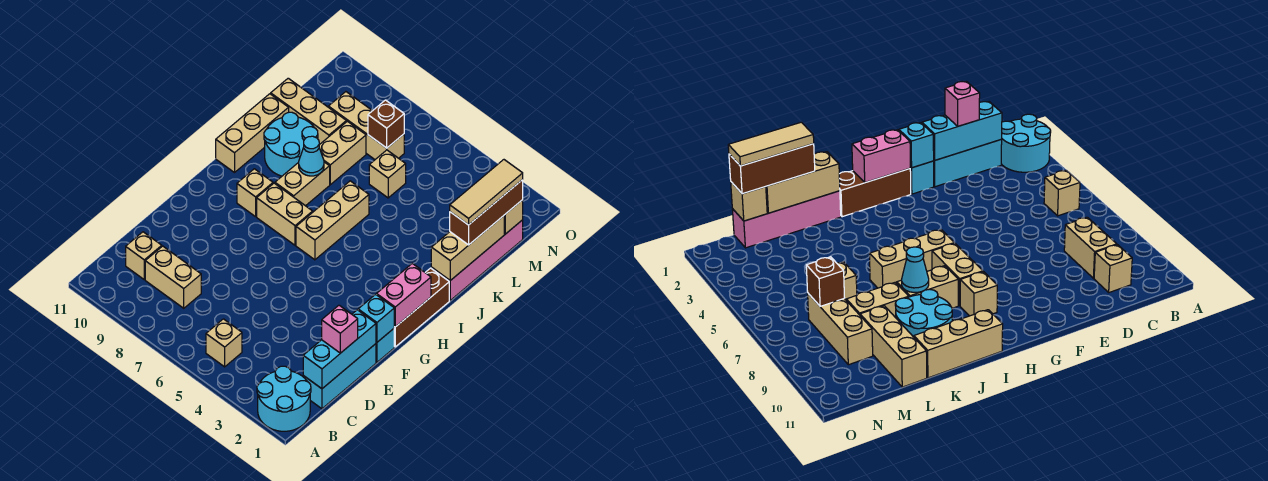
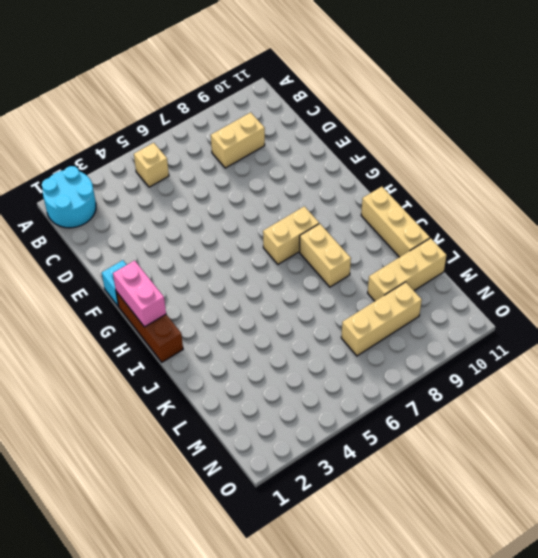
none -> cyan brick C1:E1 level 1
none -> tan brick C10 level 1
none -> tan brick H6:J6 level 1

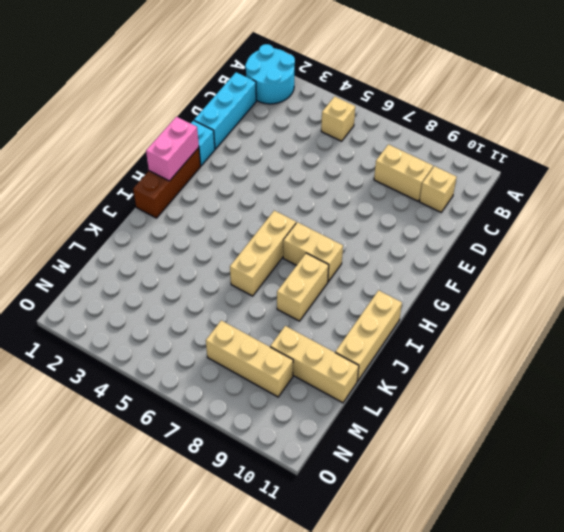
none -> tan brick H9 level 1
none -> pink brick J1:M1 level 1
none -> cyan round brick J9:K10 level 1

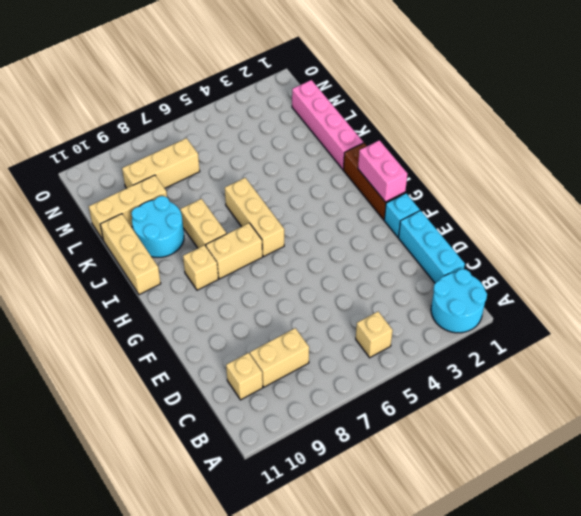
none -> tan brick K8:L8 level 1
none -> tan brick L6 level 1
none -> cyan brick C1:E1 level 2

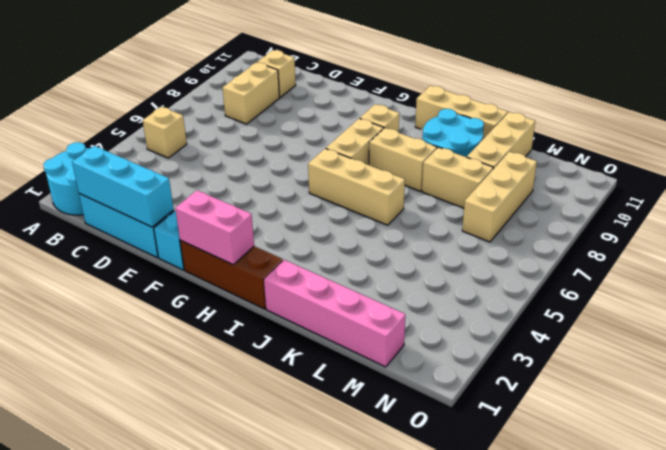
none -> tan brick L6 level 1
none -> cyan brick F1 level 2
none -> tan brick J1:L1 level 2

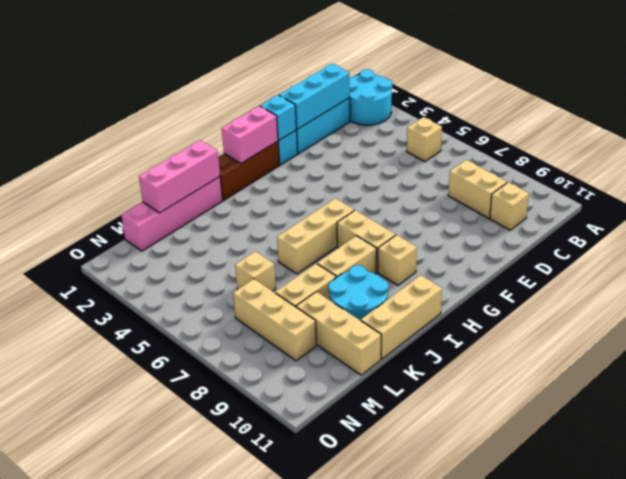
pink brick J1:L1 level 2 -> tan brick J1:L1 level 2
none -> cyan cone J8 level 2
none -> tan brick M1 level 2
none -> brown brick M7 level 2

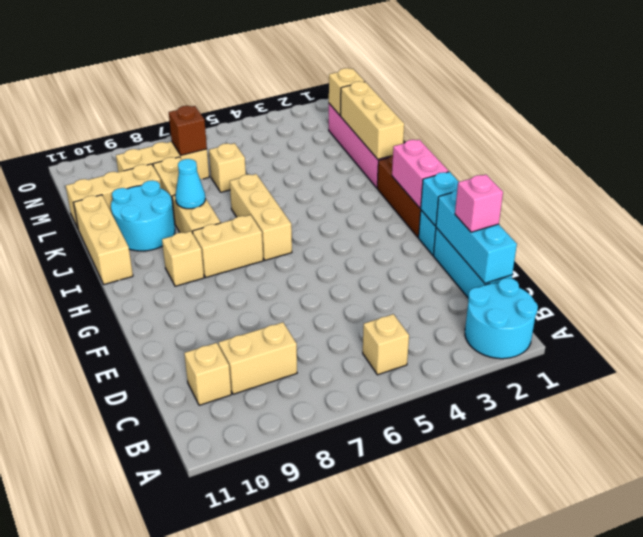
none -> brown brick K1:M1 level 3
none -> tan tile K1:M1 level 4

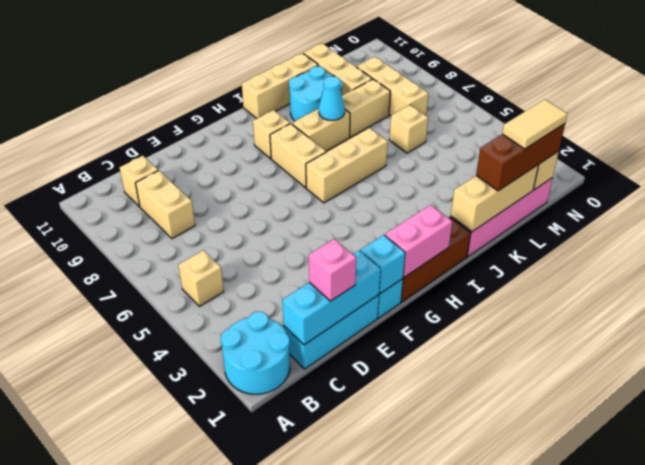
tan tile L1:M1 level 4 -> tan tile K1:M1 level 4
none -> brown brick M7 level 2

